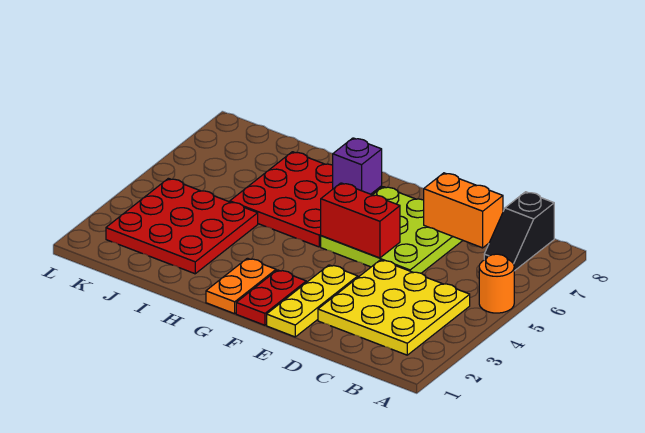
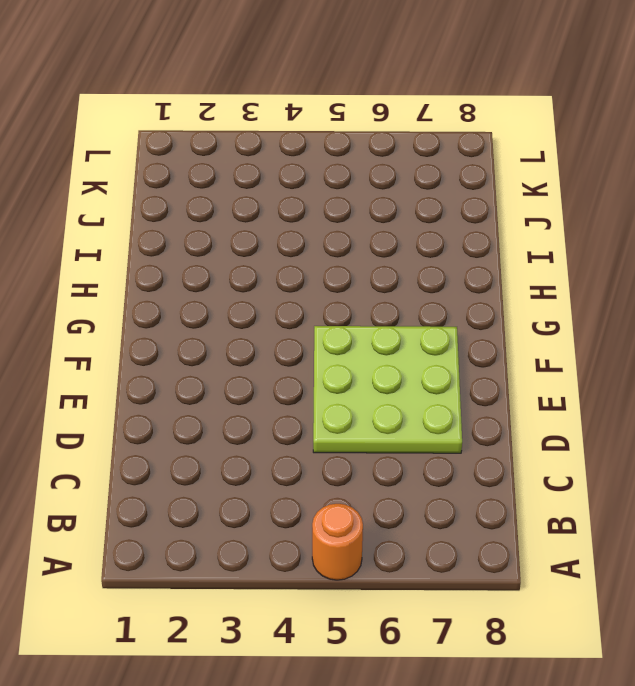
none -> yellow plate B2:D4 level 1
none -> black slope B7:B8 level 1 top 8
none -> yellow plate E1:E3 level 1

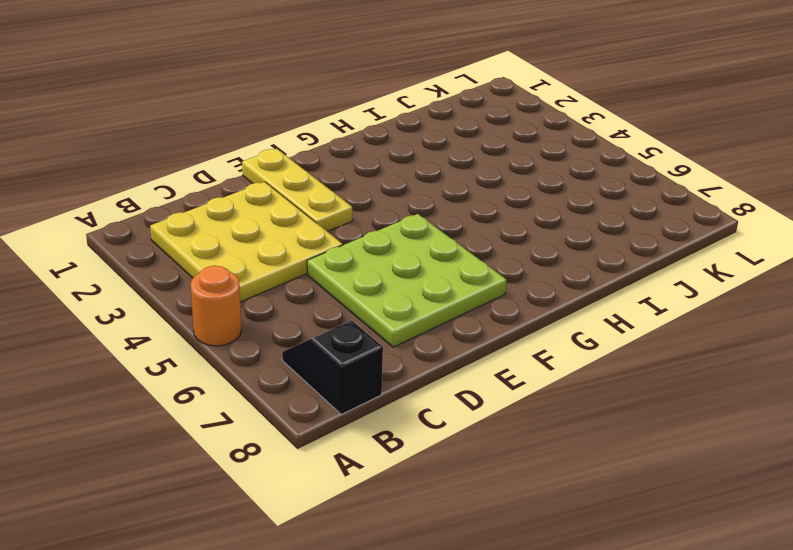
none -> red plate F1:F2 level 1
none -> orange plate G1:G2 level 1
none -> red plate G5:I7 level 1

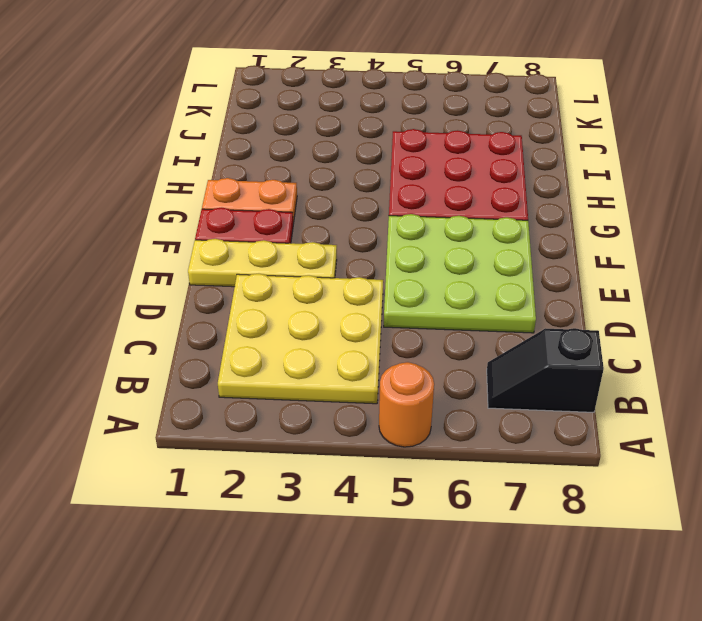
none -> red plate I2:K4 level 1
none -> orange brick C7:D7 level 2
none -> red brick E5:F5 level 2

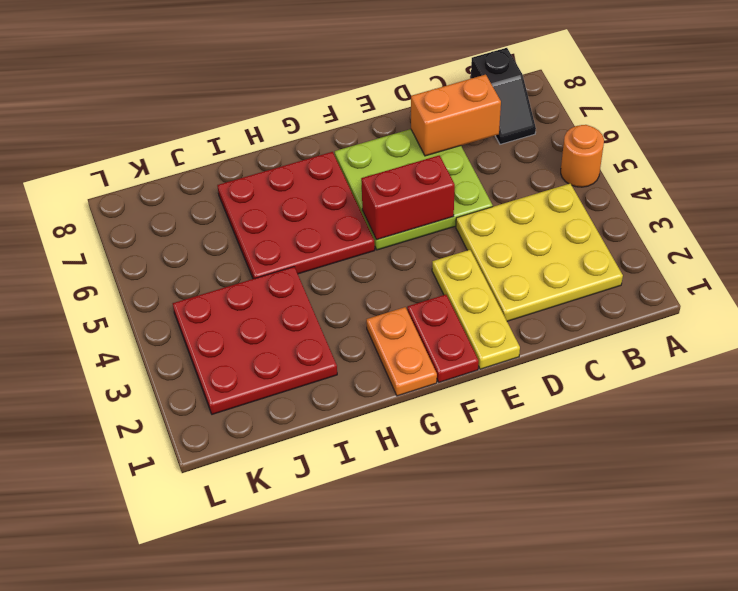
none -> purple brick G7 level 2

